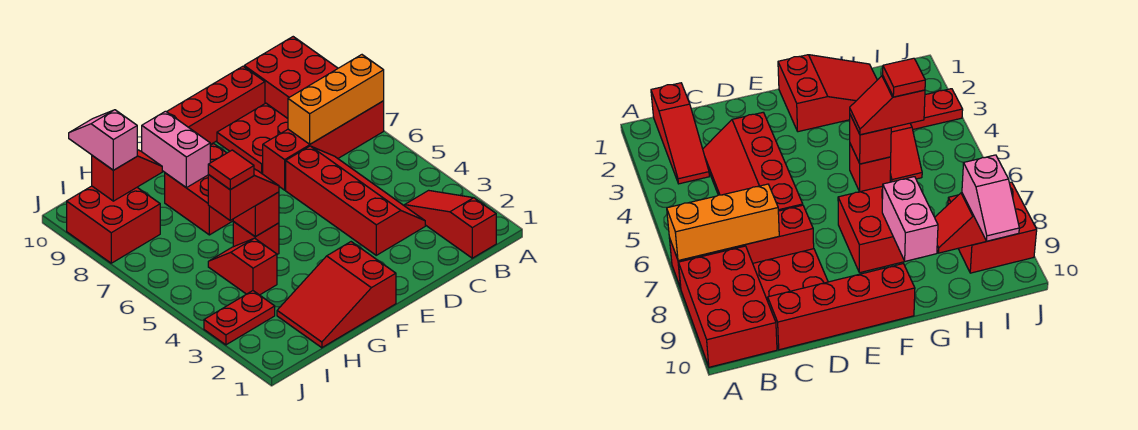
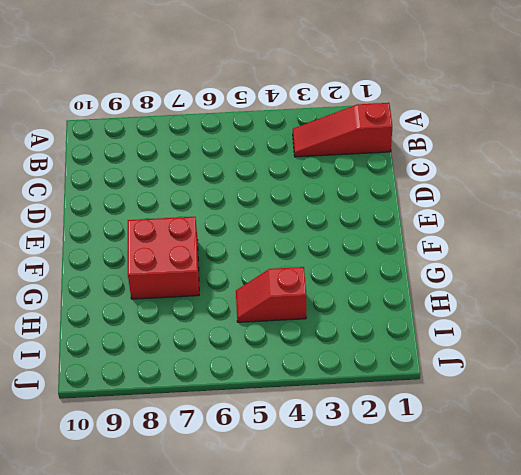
none -> red brick A7:D7 level 1
none -> red brick A8:B10 level 1
none -> red slope C3:D6 level 1 top D

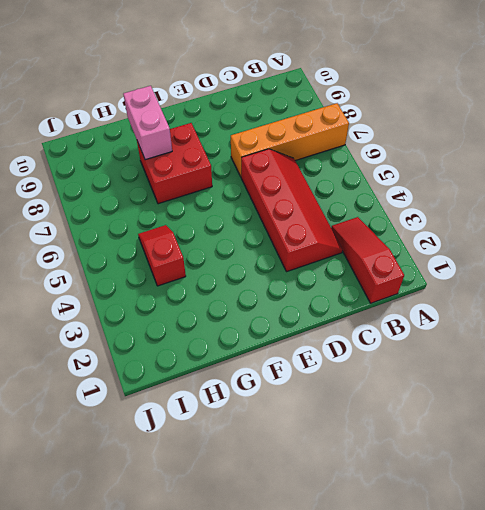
orange brick A7:D7 level 1 -> red brick A7:D7 level 1
none -> red brick A8:B10 level 1
none -> red plate C8:D9 level 1
none -> red brick C10:F10 level 1

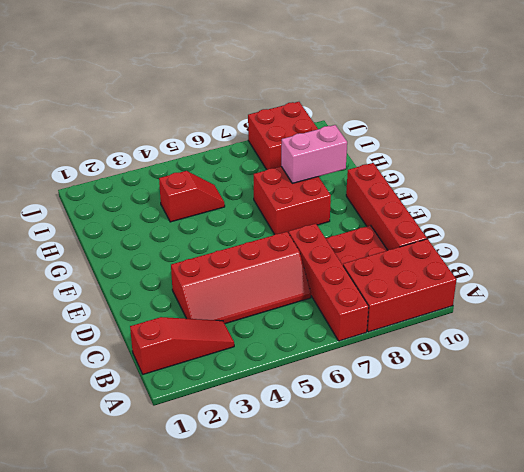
none -> red slope F1:H2 level 1 top F
none -> red brick G5 level 1
none -> red plate I3:J3 level 1

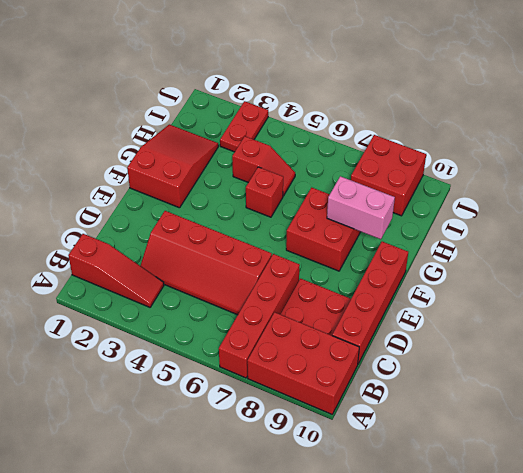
none -> orange brick A7:C7 level 2
none -> red brick G5 level 2
none -> red slope H9:I9 level 2 top I

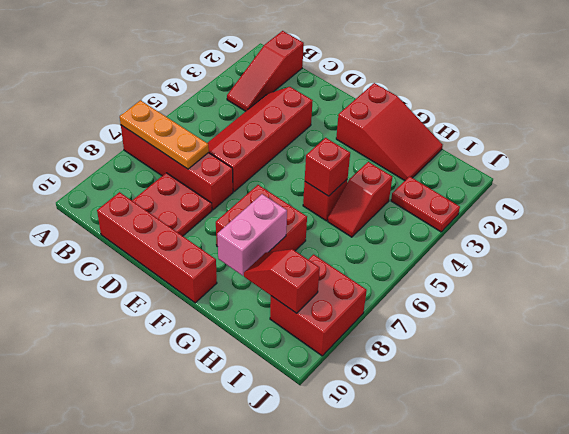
orange plate A7:C7 level 2 -> orange brick A7:C7 level 2
none -> red brick A8:B10 level 1
none -> red slope G5:H5 level 3 top H
none -> pink slope I9:I10 level 3 top 9

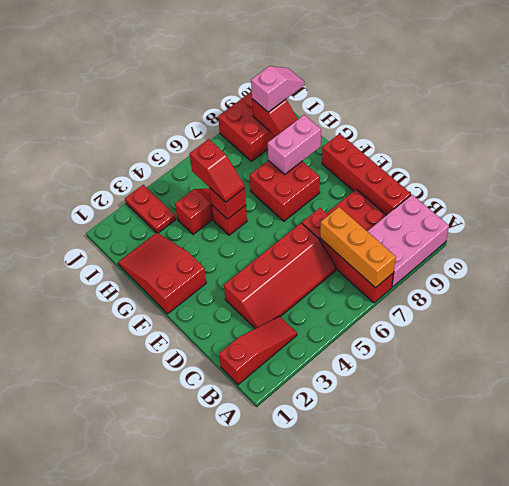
pink brick A8:B10 level 1 -> red brick A8:B10 level 1
none -> red tile H5 level 4

